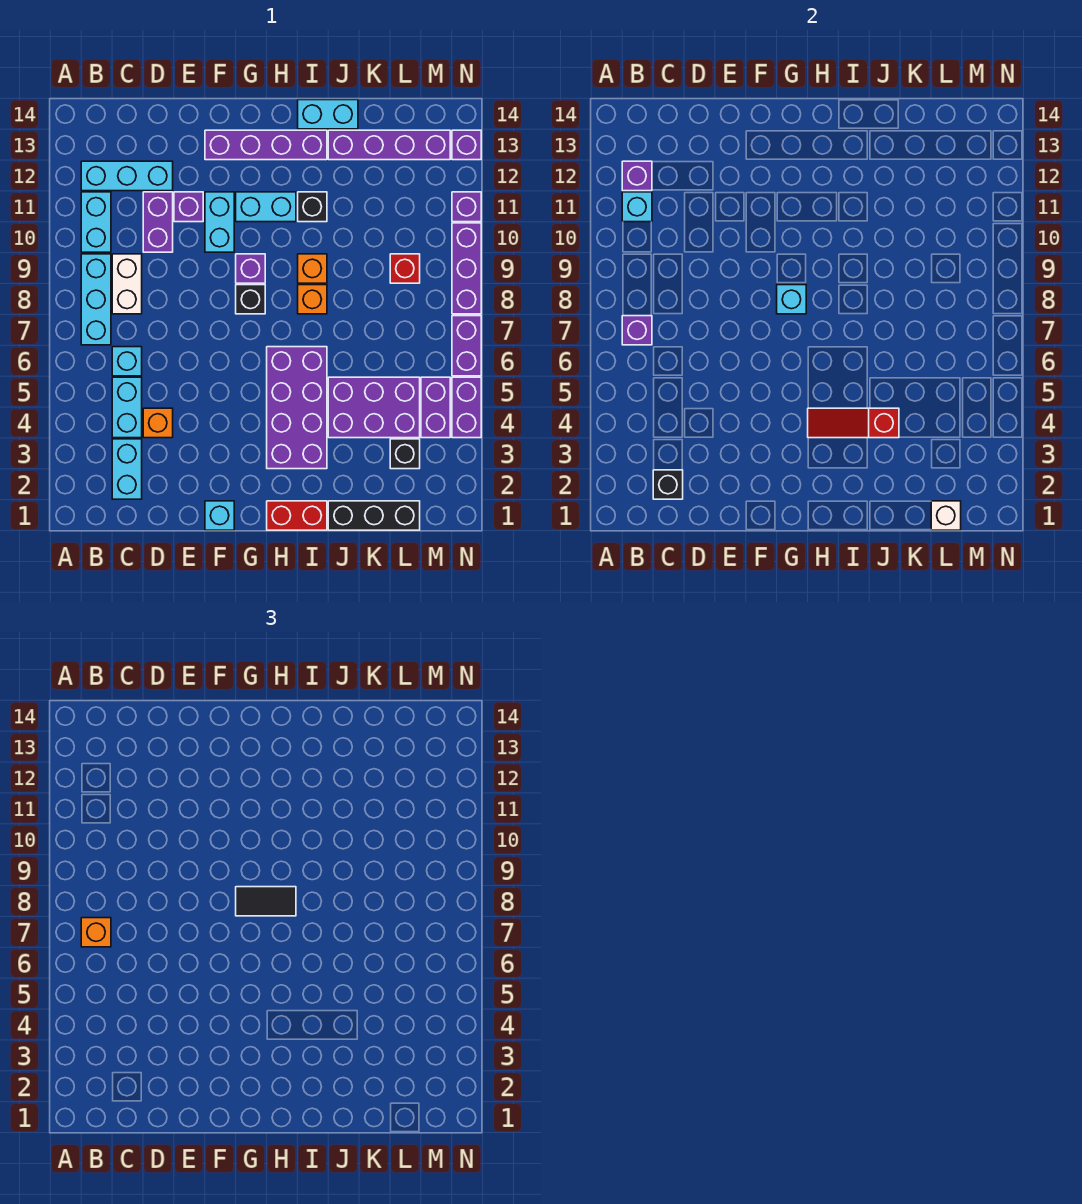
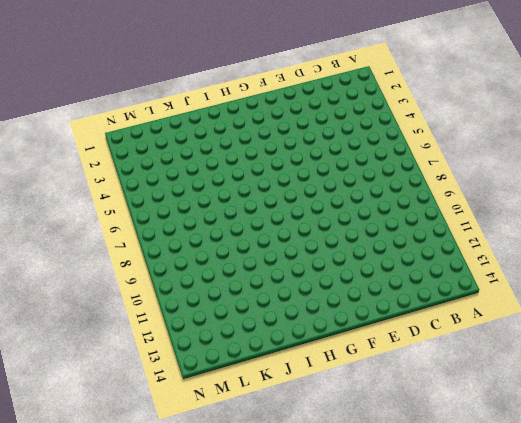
none -> cyan brick B7:B9 level 1
none -> cyan brick B10:B11 level 1
none -> cyan brick B12:D12 level 1
none -> cyan brick C2:C3 level 1

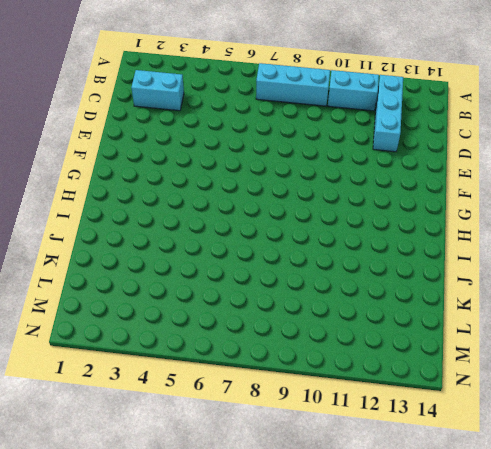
none -> cyan brick C4:C5 level 1
none -> cyan brick C6 level 1
none -> white brick C8:C9 level 1
none -> orange brick D4 level 1

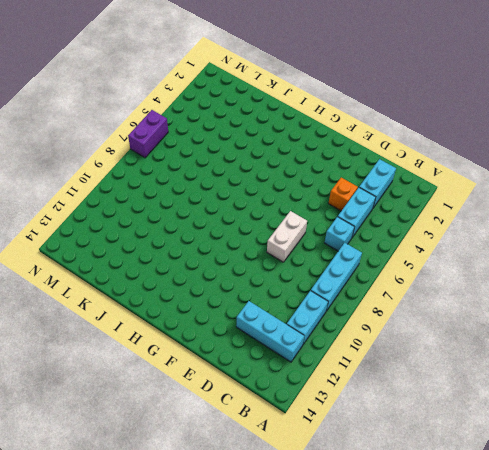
white brick E7:E8 level 1 -> white brick C8:C9 level 1
none -> purple brick D10:D11 level 1
none -> purple brick E11 level 1
none -> cyan brick F1 level 1
none -> cyan brick F10:F11 level 1

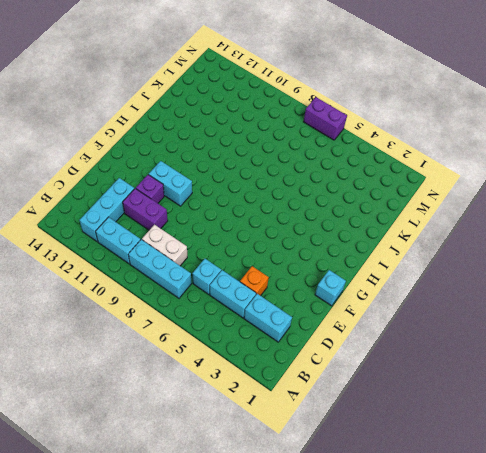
none -> purple brick F13:I13 level 1
none -> black brick G8 level 1
none -> purple brick G9 level 1
none -> cyan brick G11:H11 level 1

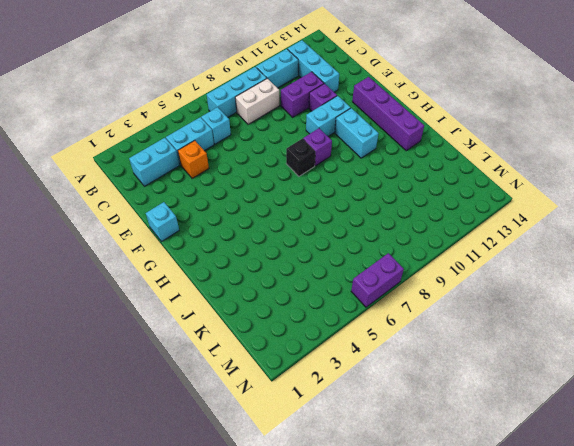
none -> red brick H1:I1 level 1
none -> purple brick H3:I6 level 1
none -> orange brick I8 level 1
none -> orange brick I9 level 1

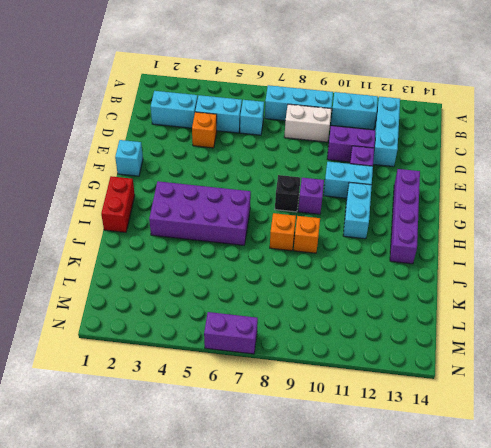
none -> black brick I11 level 1
none -> cyan brick I14:J14 level 1
none -> black brick J1:L1 level 1
none -> purple brick J4:L5 level 1

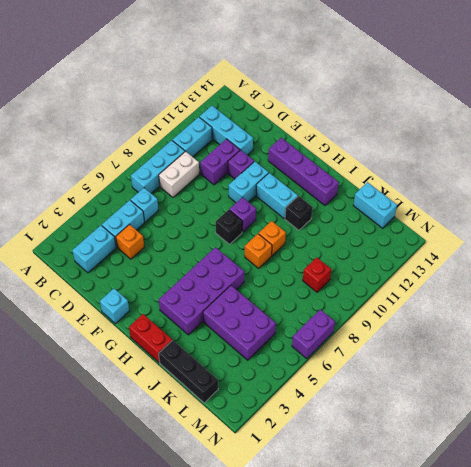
cyan brick K14:L14 level 1 -> cyan brick I14:J14 level 1
none -> purple brick J13:M13 level 1
none -> black brick L3 level 1
none -> purple brick M4:M5 level 1
none -> purple brick N4:N5 level 1

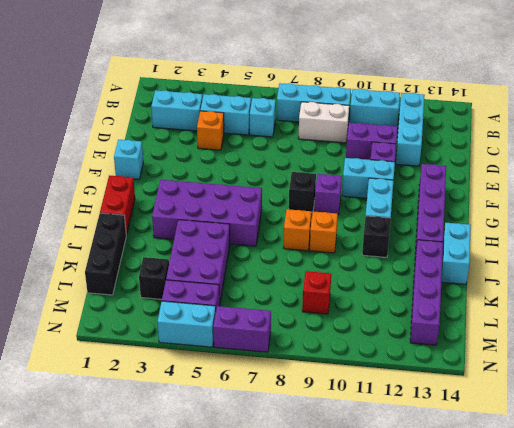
cyan brick N4:N5 level 1 -> purple brick N4:N5 level 1
none -> purple brick N8:N10 level 1
none -> purple brick N11 level 1
none -> purple brick N13 level 1
none -> purple brick B7 level 2

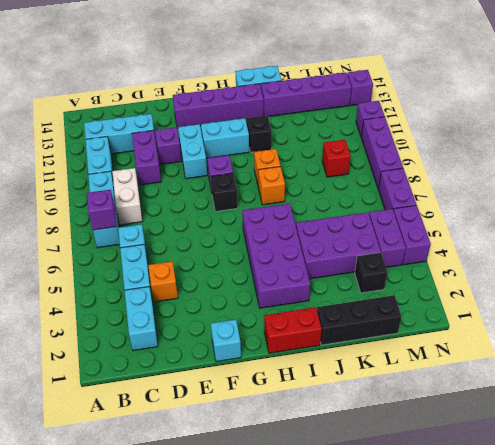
none -> cyan brick B11 level 2
none -> purple brick B12 level 2
none -> black brick C2 level 2
none -> cyan brick G8 level 2

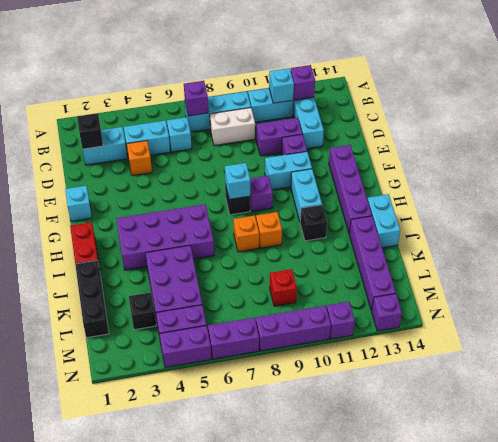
none -> red slope H4:J4 level 2 top J
none -> white brick L1 level 2
none -> orange brick B7 level 3
none -> black tile G8:H8 level 3

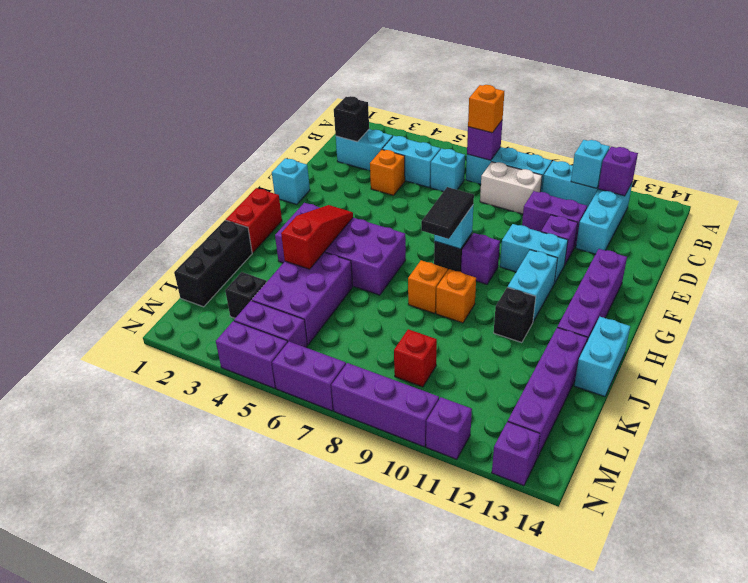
none -> white brick L1 level 2

